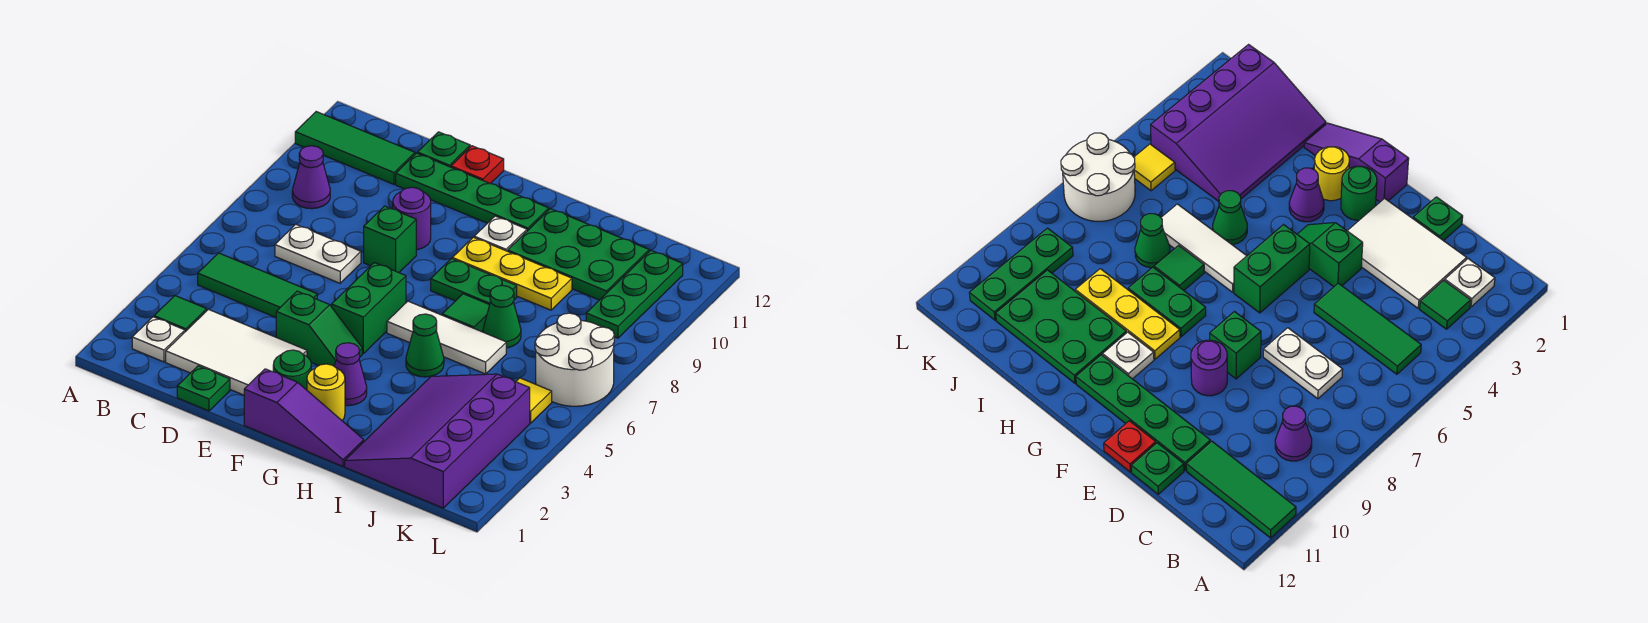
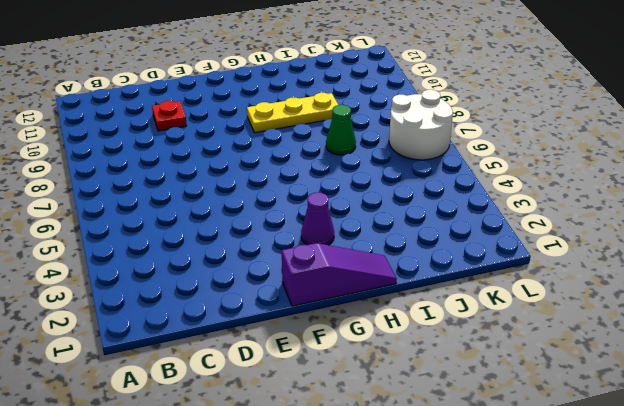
red plate D10 level 1 -> red plate E12 level 1
none -> green tile A11:C11 level 1
none -> white plate B2 level 1
none -> green tile B3 level 1
none -> green tile B5:D5 level 1

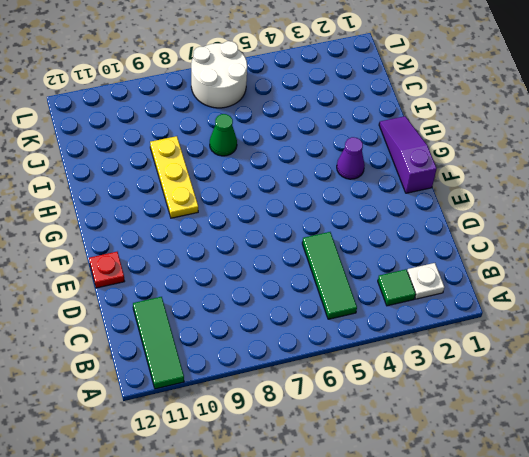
none -> purple cone B9 level 1
none -> white tile C2:E3 level 1
none -> white plate C7:D7 level 1
none -> green plate D1 level 1

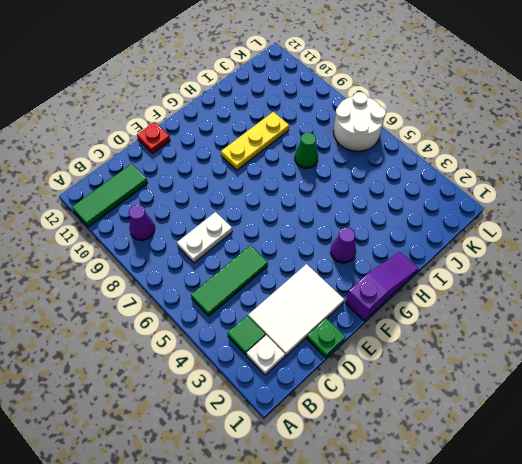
none -> green plate D11:G11 level 1
none -> green plate D12 level 1
none -> green slope E4:F4 level 1 top E
none -> green brick E8 level 1

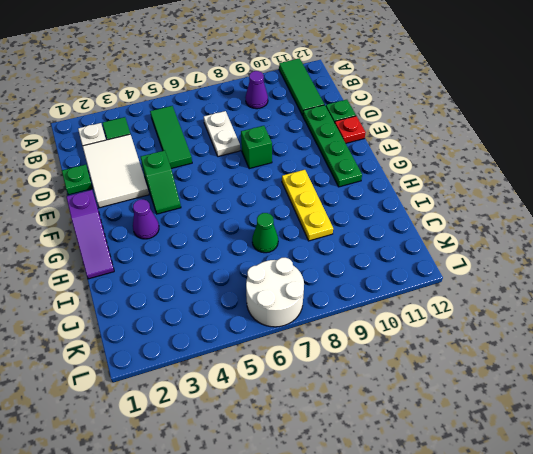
none -> purple round brick E9 level 1
none -> green round brick F2 level 1
none -> green brick F5:F6 level 1
none -> yellow round brick G2 level 1

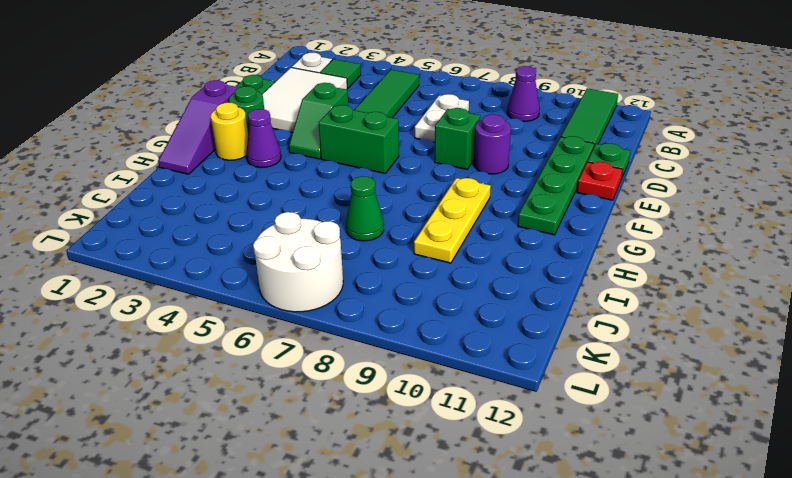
none -> white tile G6:I6 level 1
none -> green plate G8:H8 level 1
none -> white plate G10 level 1
none -> green cone H5 level 1

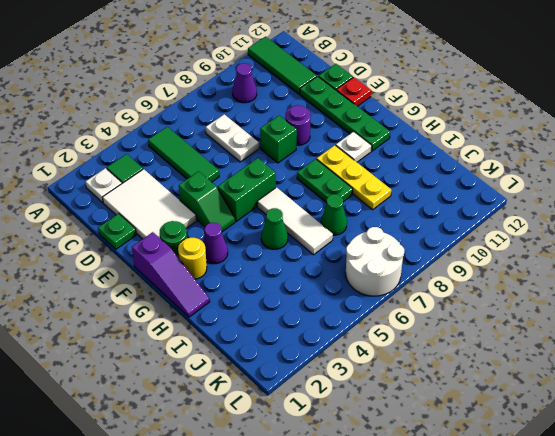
none -> green tile H7 level 1
none -> green plate H10:J11 level 1
none -> purple slope I1:K4 level 1 top K
none -> yellow tile K5 level 1

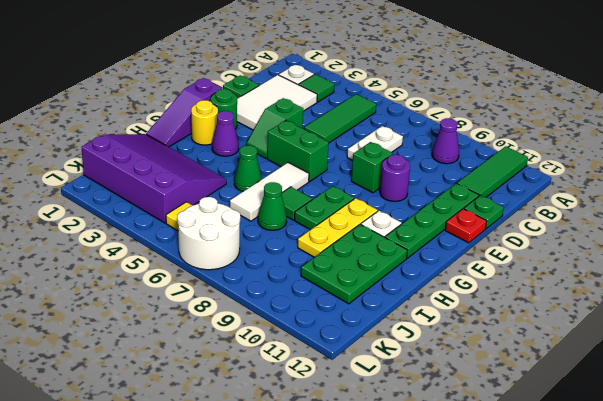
none -> green plate K9:K11 level 1

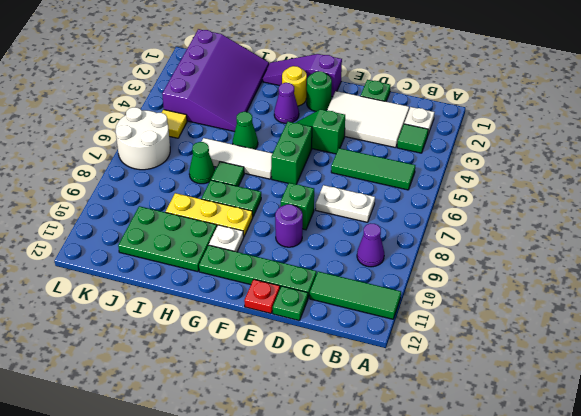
none -> green plate K9:K11 level 1

